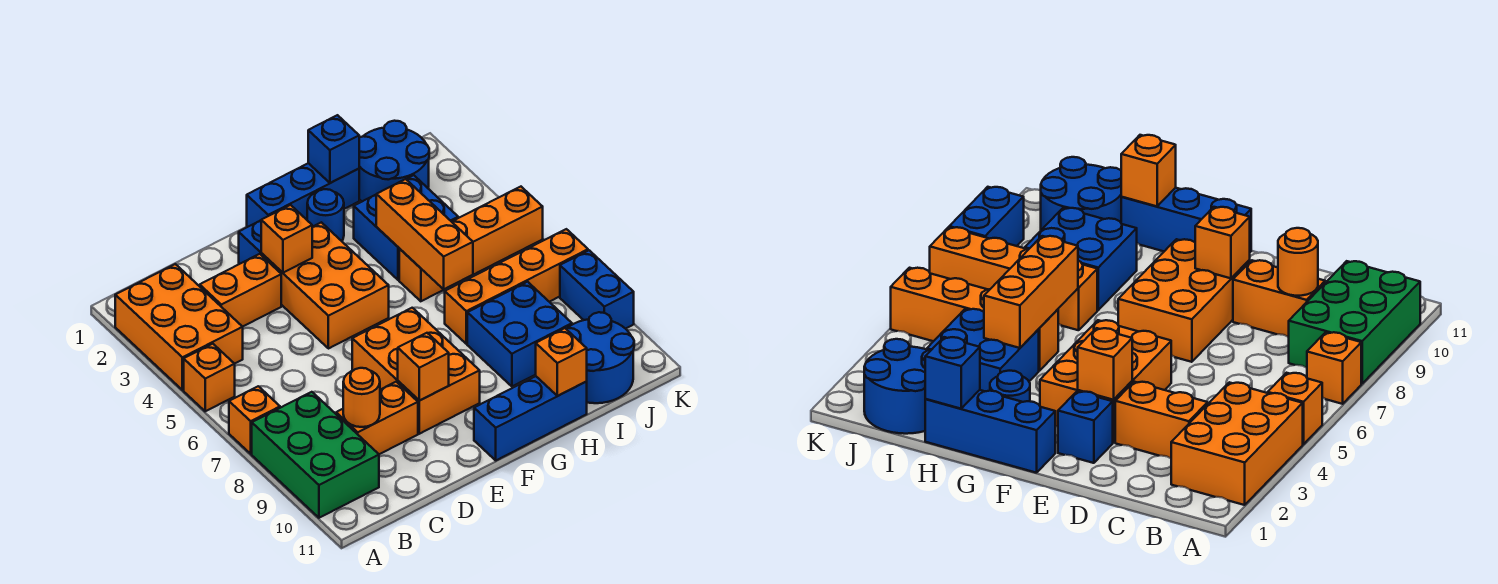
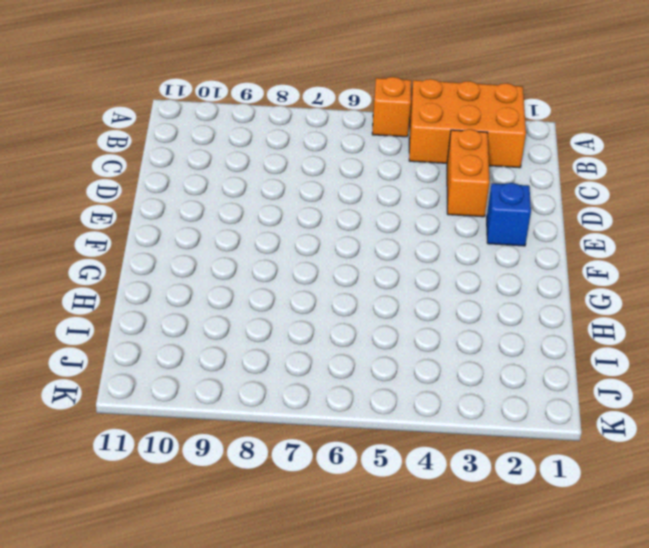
none -> orange brick A7 level 1
none -> green brick A8:B10 level 1
none -> orange brick C9:D9 level 1

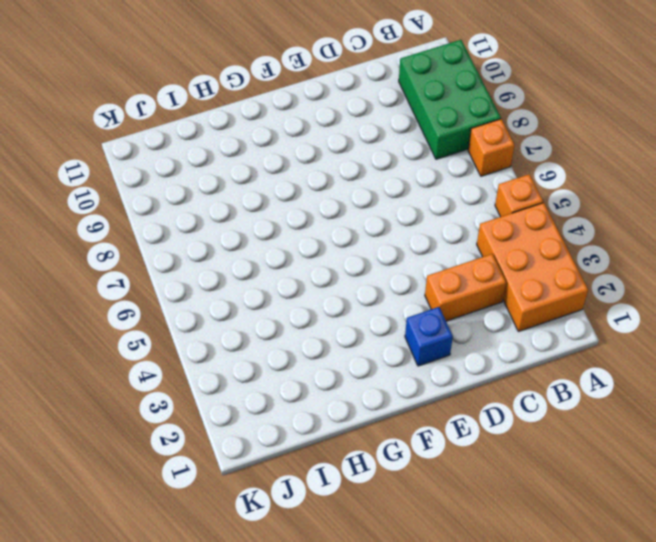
none -> orange brick C9:D9 level 1
none -> orange brick E3:F5 level 1
none -> orange brick E7:F9 level 1

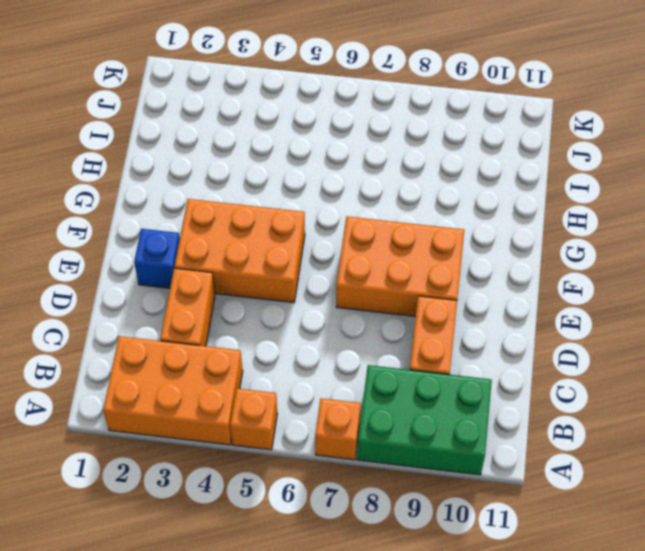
none -> blue brick F1:H1 level 1
none -> blue brick F11:H11 level 1
none -> blue round brick G2 level 1

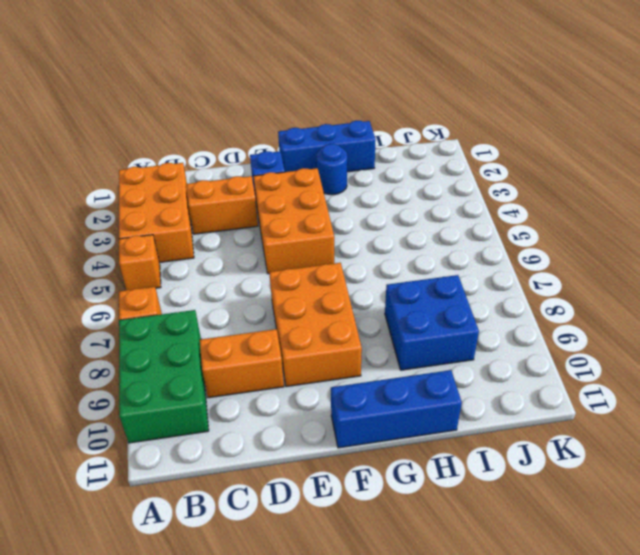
none -> blue brick H3:I4 level 1
none -> orange brick H5:K5 level 1
none -> orange brick H7:K7 level 1

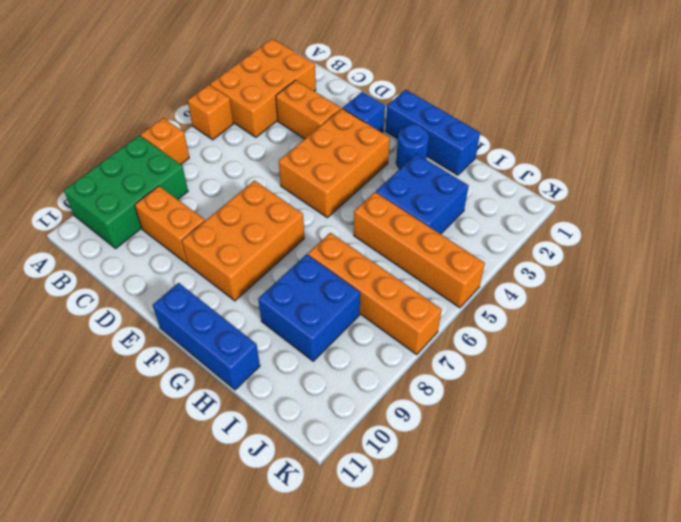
none -> blue round brick I1:J2 level 1
none -> blue round brick I10:J11 level 1
none -> blue brick K8:K9 level 1

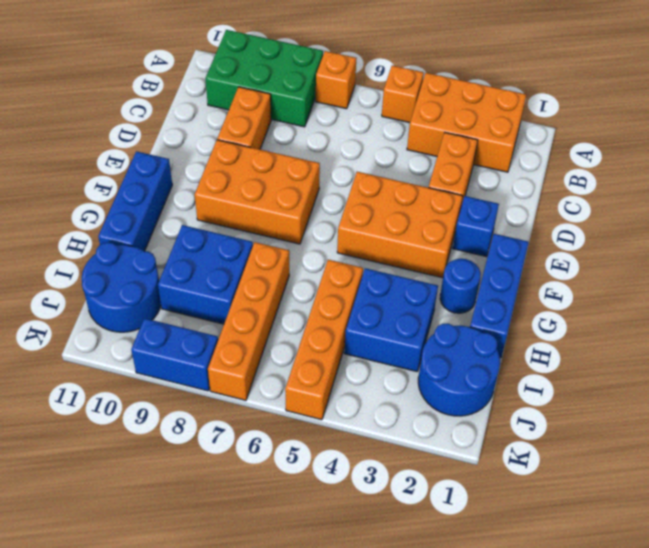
none -> orange round brick C9 level 2
none -> orange brick E3 level 2
none -> orange brick E9 level 2

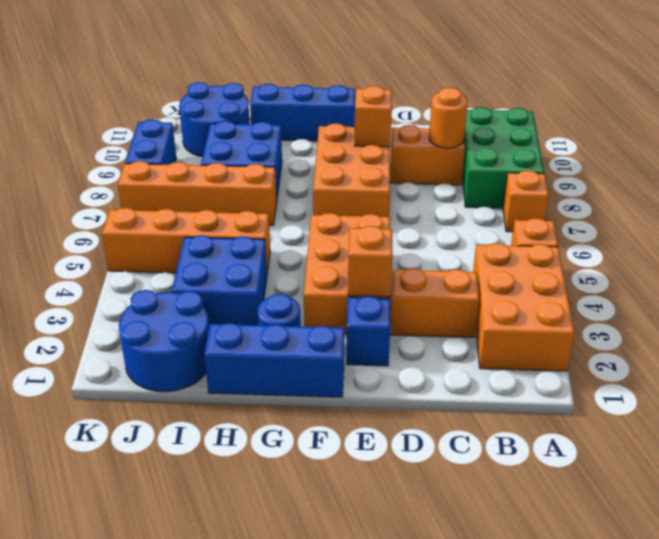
none -> blue brick H1 level 2
none -> orange brick H4:H6 level 2
none -> orange brick H11 level 2

